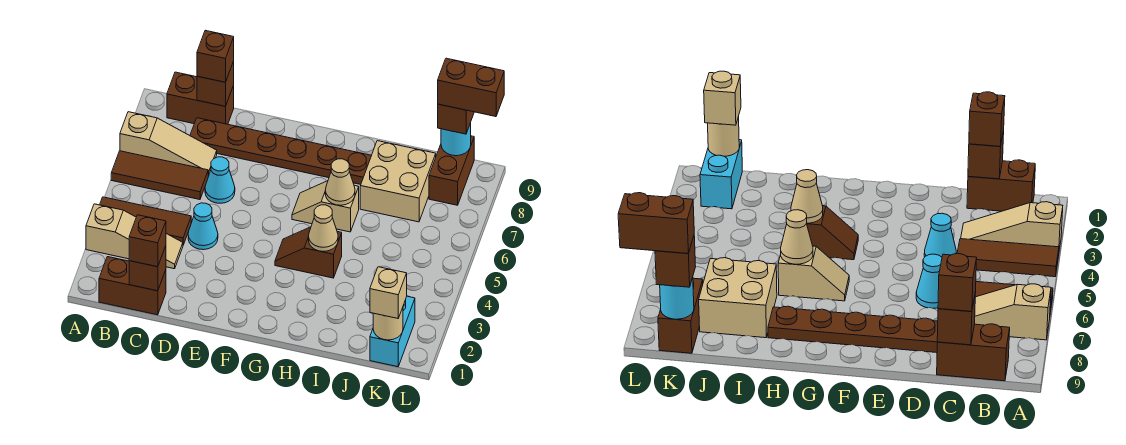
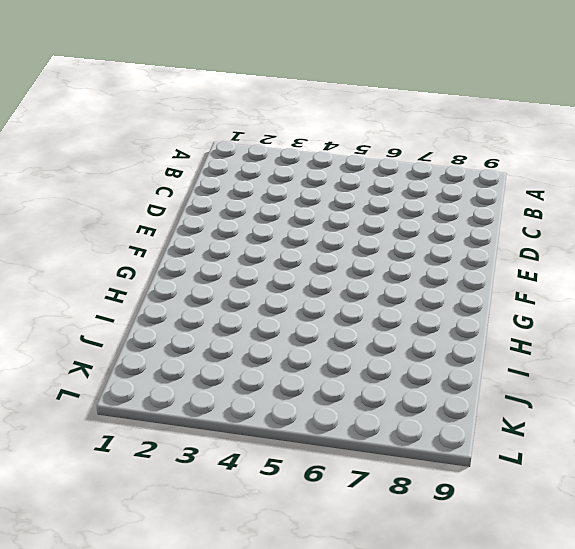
none -> tan slope A3:C3 level 1 top A
none -> brown tile A4:C4 level 1
none -> brown tile A6:C6 level 1

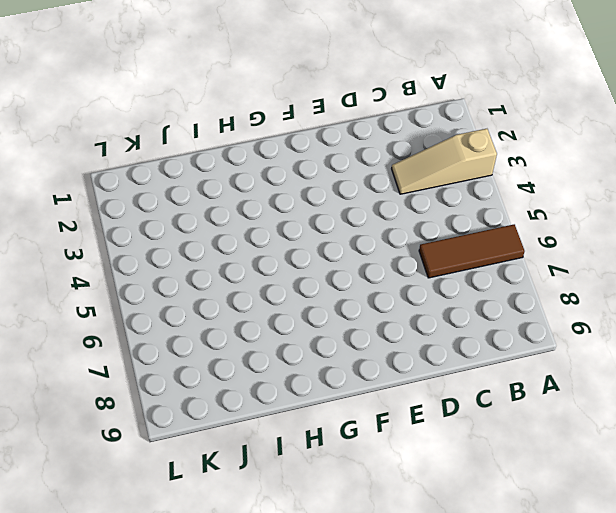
none -> brown tile A4:C4 level 1
none -> tan slope A7:C7 level 1 top A
none -> brown brick B1:C1 level 1

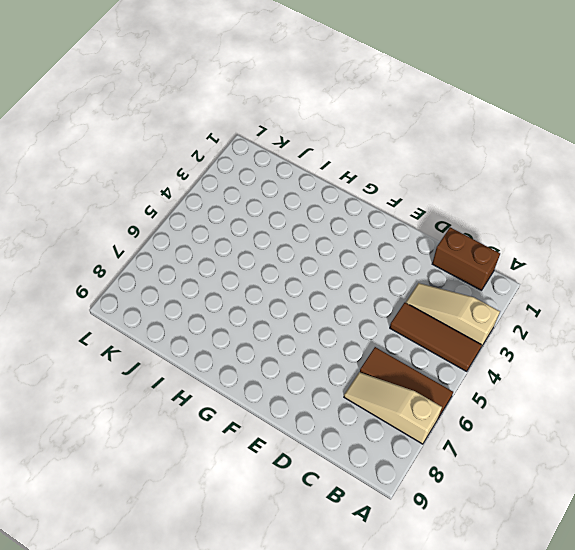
none -> brown brick B9:C9 level 1
none -> brown plate C8:H8 level 1
none -> cyan cone D4 level 1

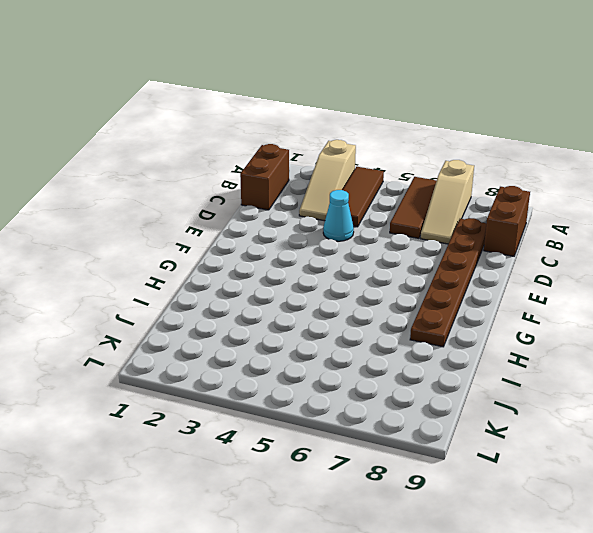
none -> cyan cone D6 level 1
none -> brown slope G4:H4 level 1 top H
none -> tan slope G6:H6 level 1 top H

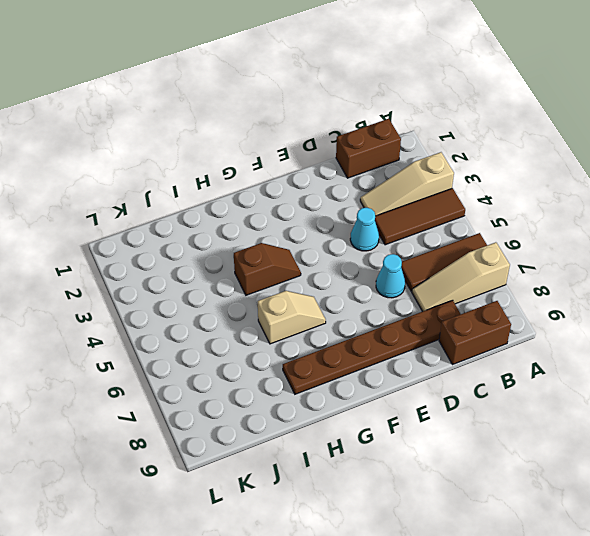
none -> tan brick I7:J8 level 1
none -> cyan brick K1:K2 level 1
none -> brown brick K8:K9 level 1

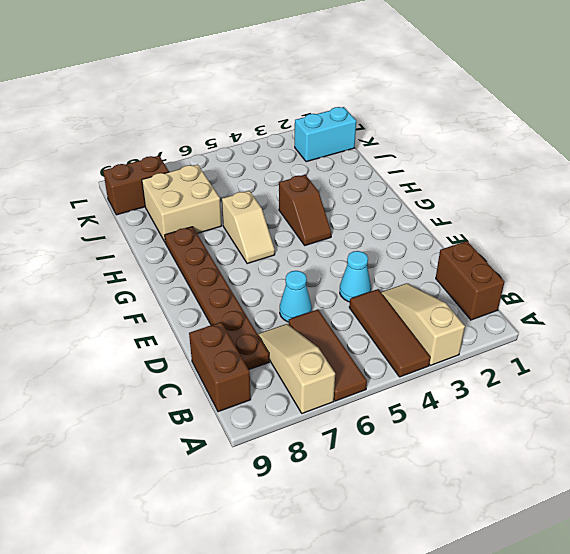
none -> brown brick C1 level 2
none -> brown brick C9 level 2
none -> tan cone H4 level 2

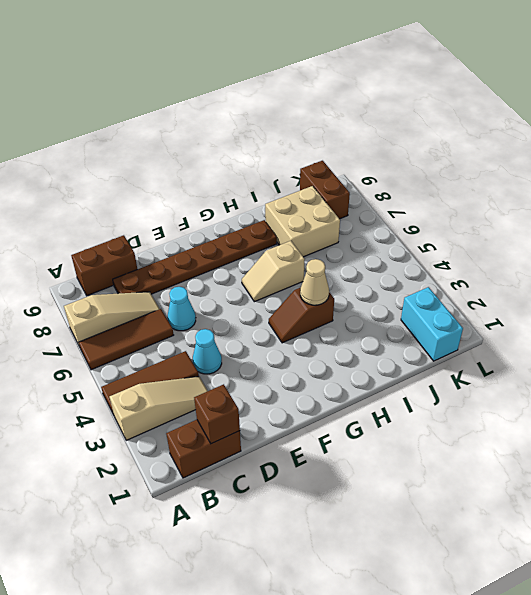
none -> brown brick C9 level 2
none -> tan cone H6 level 2
none -> tan round brick K1 level 2

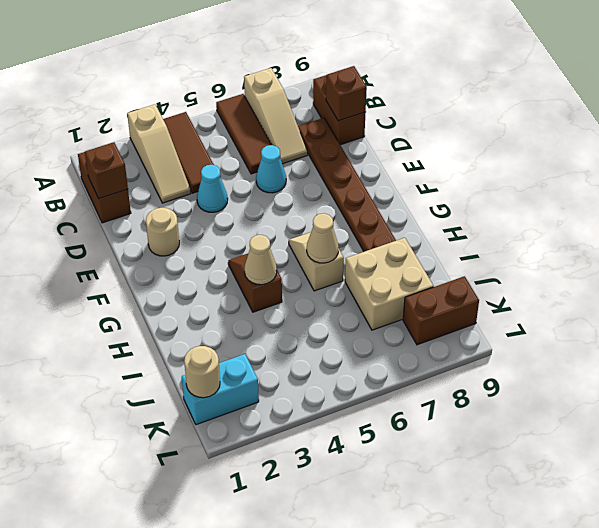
tan round brick E2 level 1 -> none
none -> cyan round brick K9 level 2
none -> brown brick C1 level 3
none -> brown brick C9 level 3

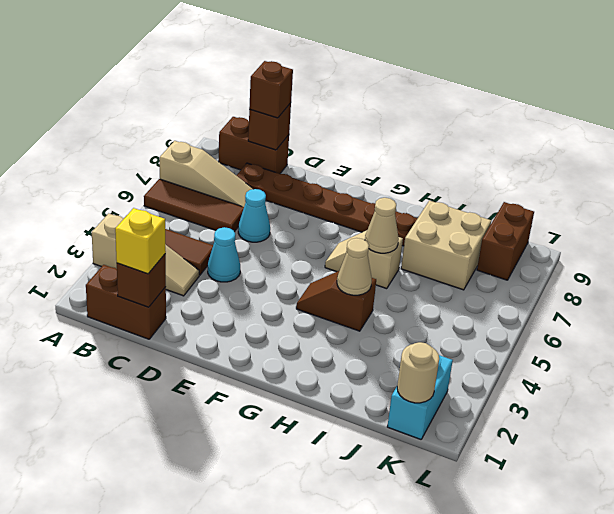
yellow brick C1 level 3 -> brown brick C1 level 3
none -> cyan round brick K9 level 2
none -> tan brick K1 level 3
none -> brown brick K9 level 3

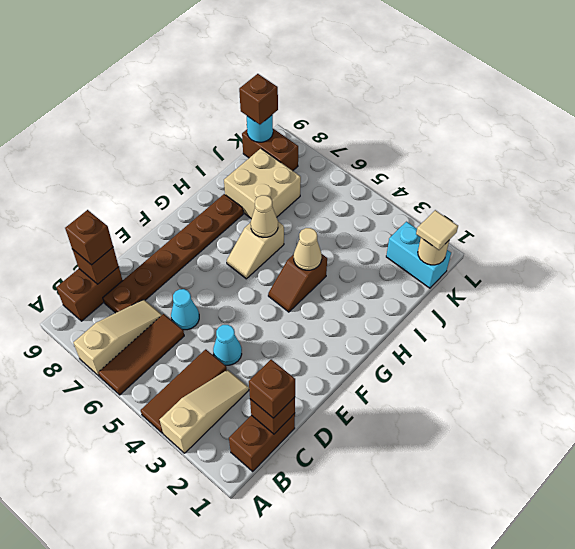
tan tile K1 level 3 -> tan brick K1 level 3
none -> brown brick K9:L9 level 4

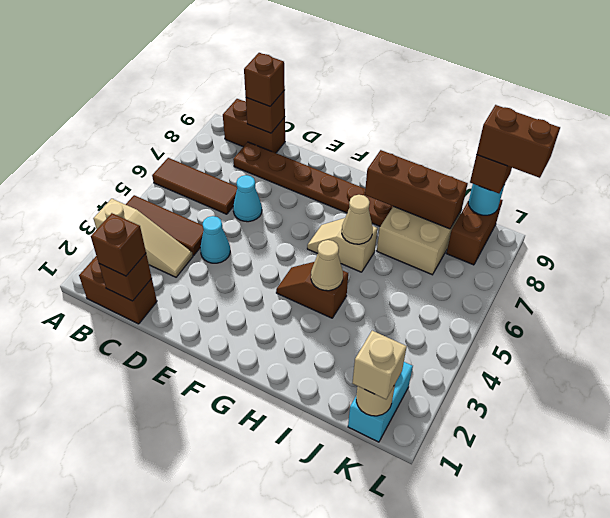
brown brick H8:J8 level 2 -> none
none -> tan slope A7:C7 level 1 top A

